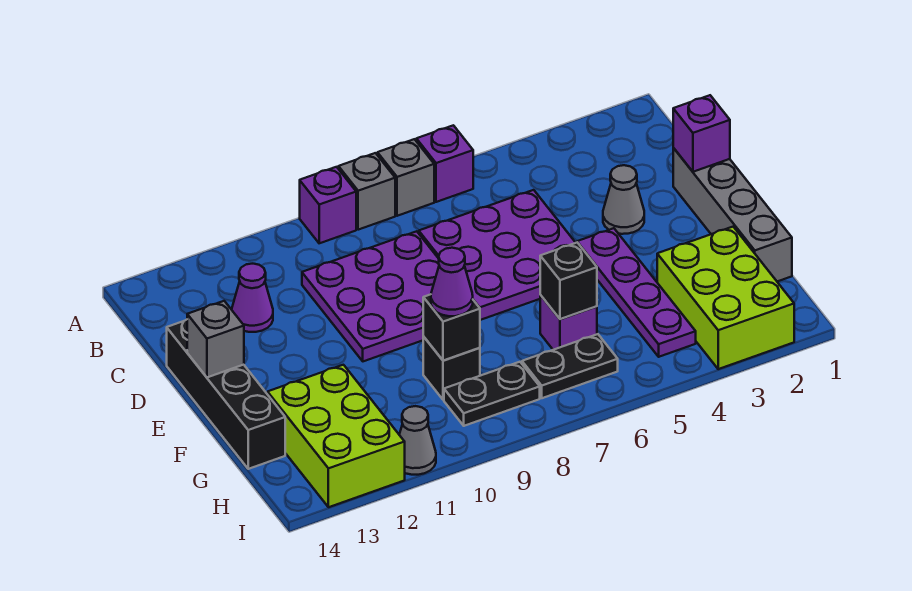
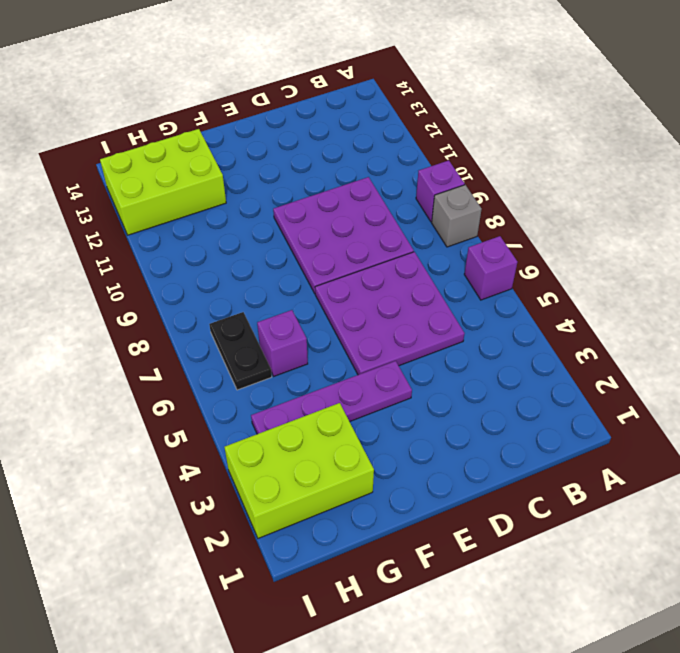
none -> grey brick A7 level 1
none -> purple cone C12 level 1
none -> grey brick D1:G1 level 1

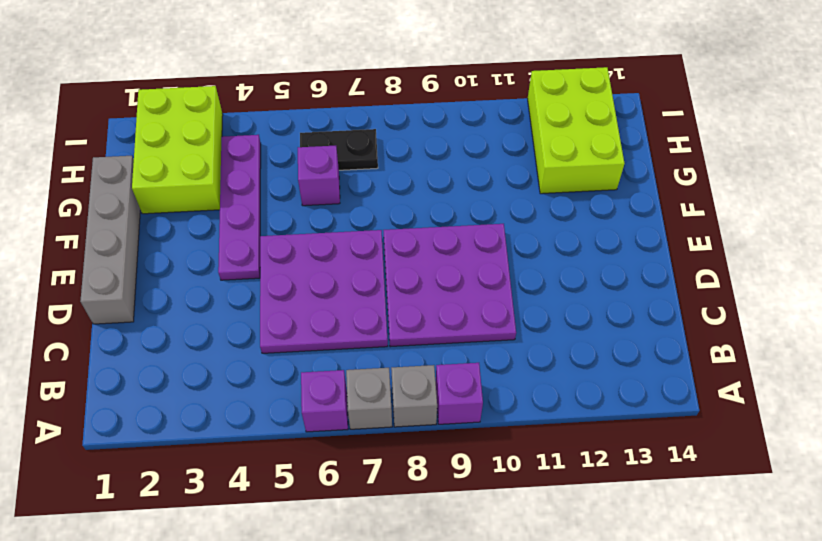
none -> purple cone C12 level 1
none -> grey cone D3 level 1
none -> black brick D14:G14 level 1

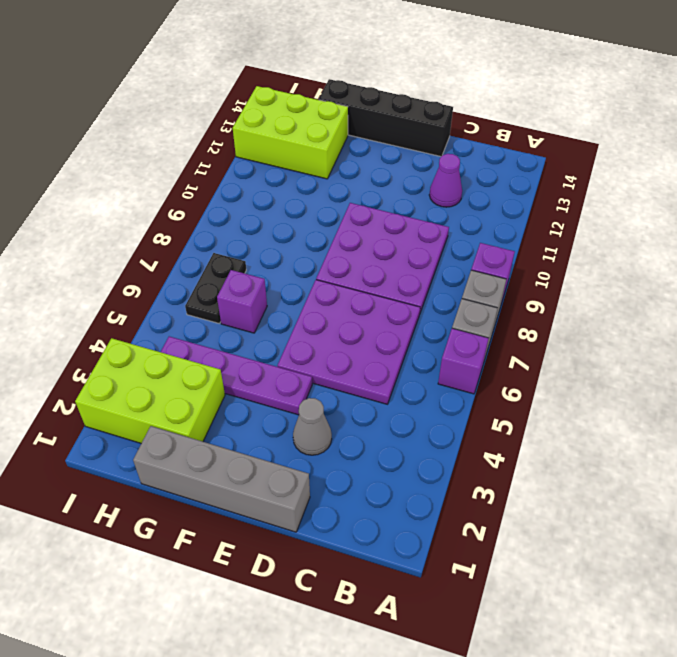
none -> black brick G9 level 1
none -> black plate H8:H9 level 1
none -> grey cone I11 level 1

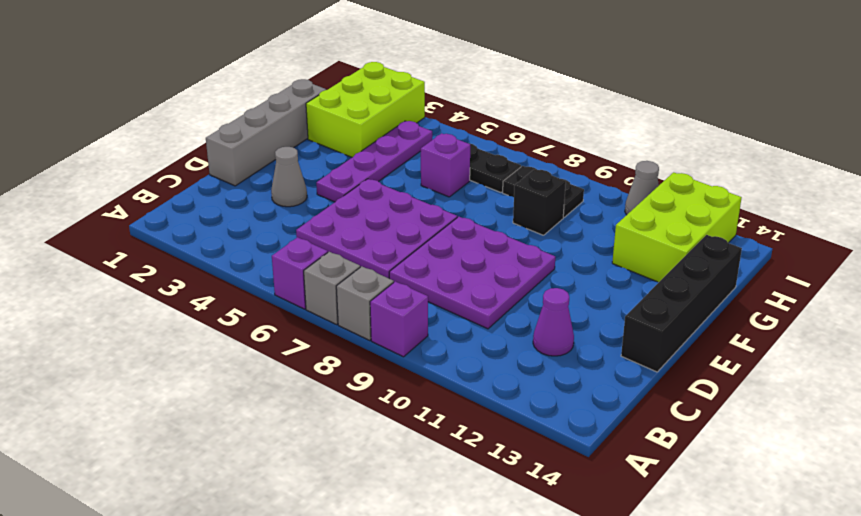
none -> purple brick D1 level 2
none -> grey brick E14 level 2
none -> black brick G6 level 2

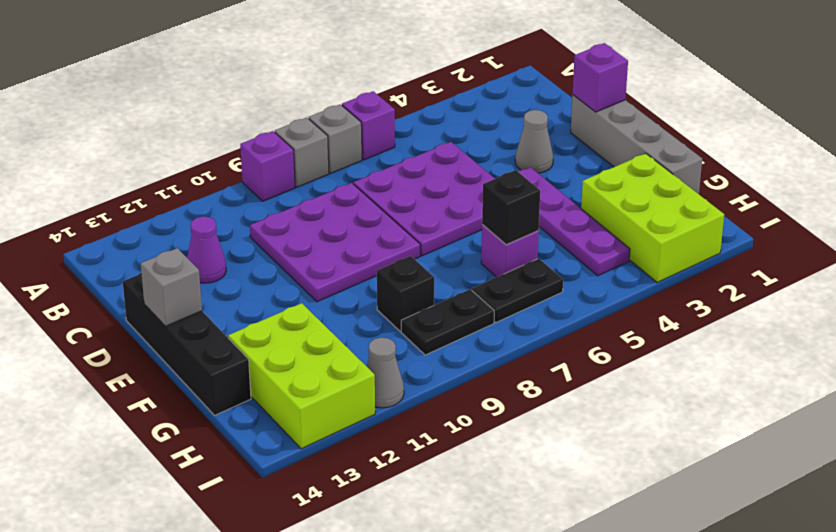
none -> black brick G9 level 2
none -> purple cone G9 level 3

